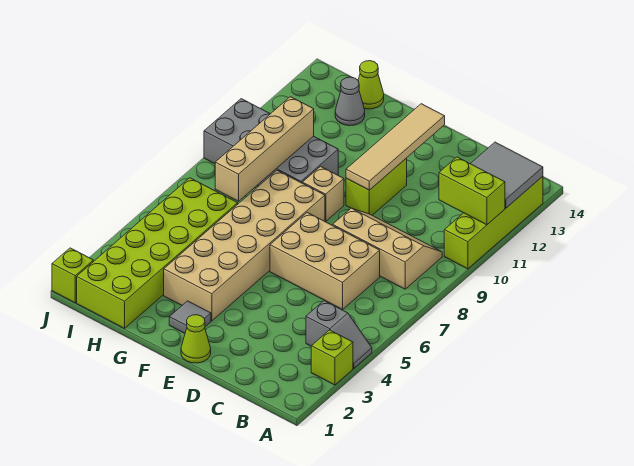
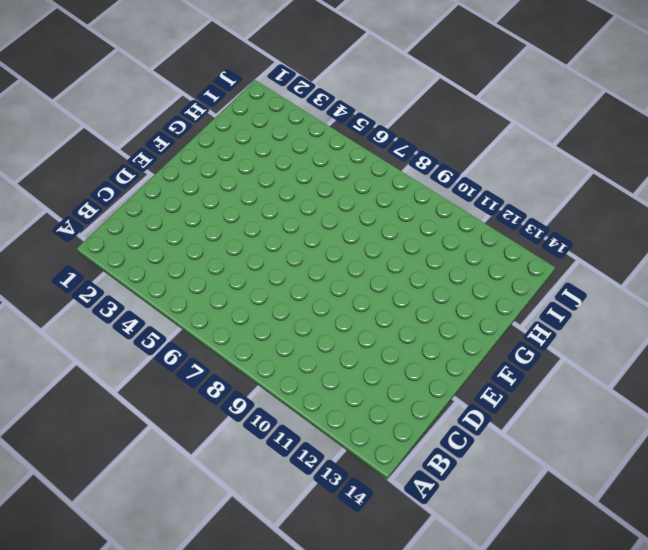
none -> lime brick A3 level 1
none -> grey slope A4:B4 level 1 top B
none -> lime brick A10:A13 level 1

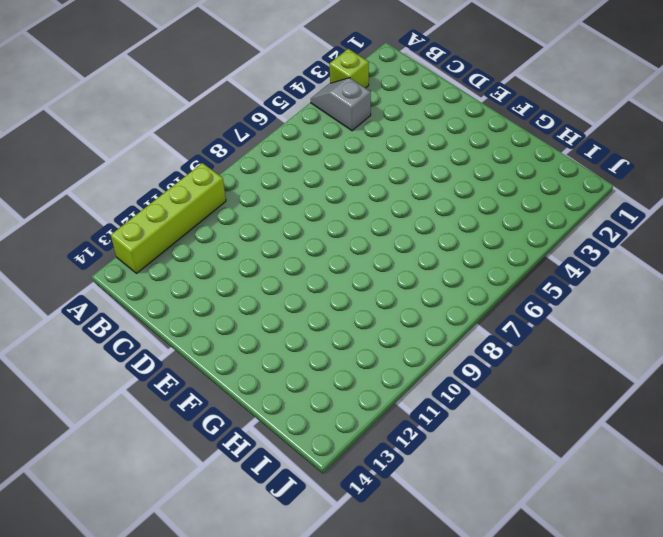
none -> tan slope B8:D9 level 1 top 8
none -> tan brick C6:E7 level 1
none -> lime cone E1 level 1

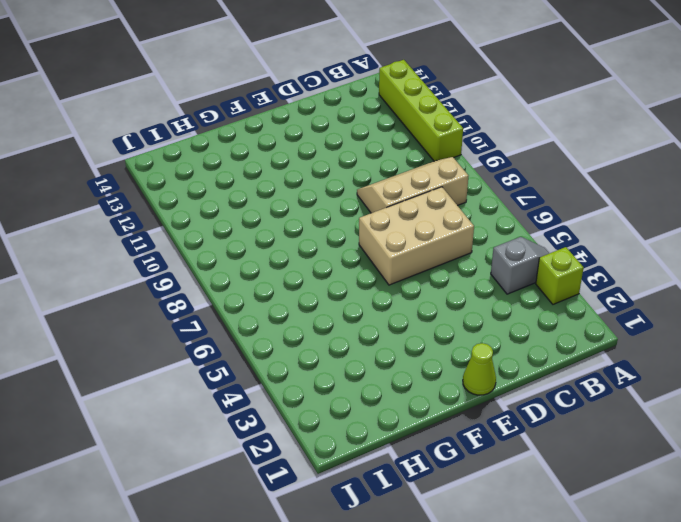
none -> lime brick E10:E11 level 1
none -> grey tile F2 level 1
none -> tan brick F3:G8 level 1

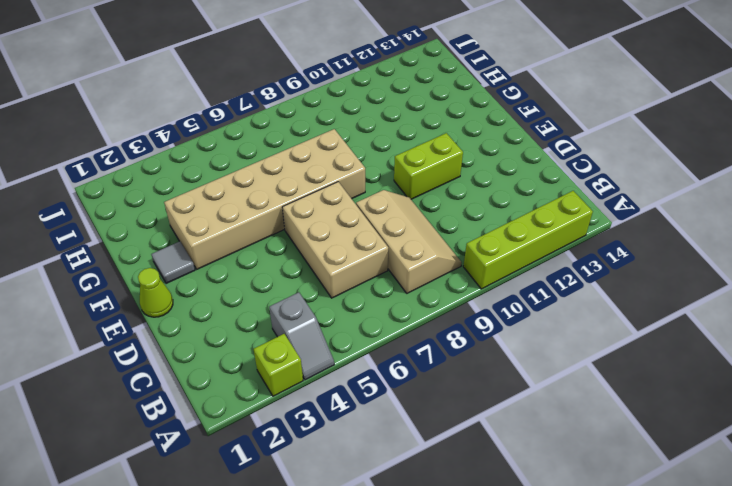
none -> tan brick F9 level 1
none -> grey brick G9:J10 level 1
none -> lime brick H1:I6 level 1

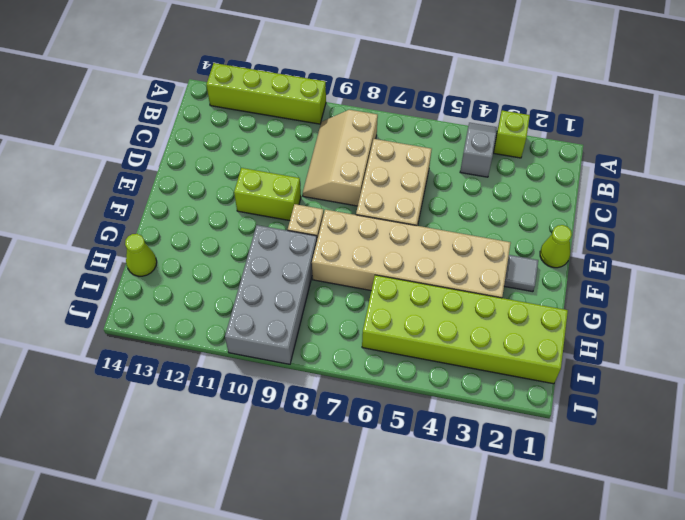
none -> grey cone H13 level 1
none -> lime brick J1 level 1
none -> lime brick A11:B11 level 2

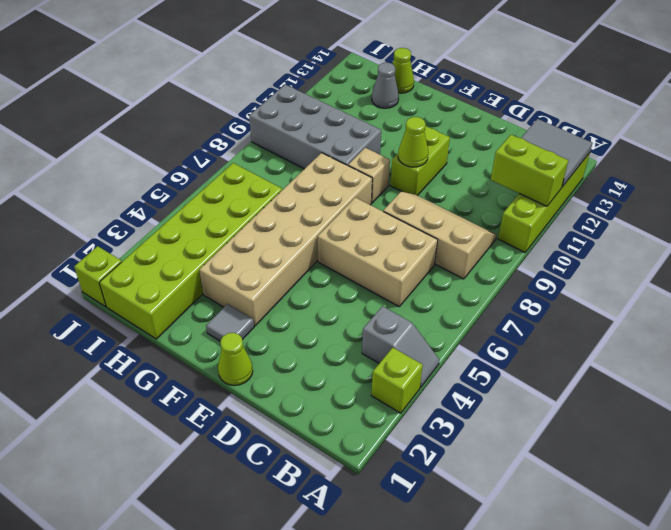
lime cone E10 level 2 -> tan tile E10:E13 level 2
none -> tan brick H7:H10 level 2

